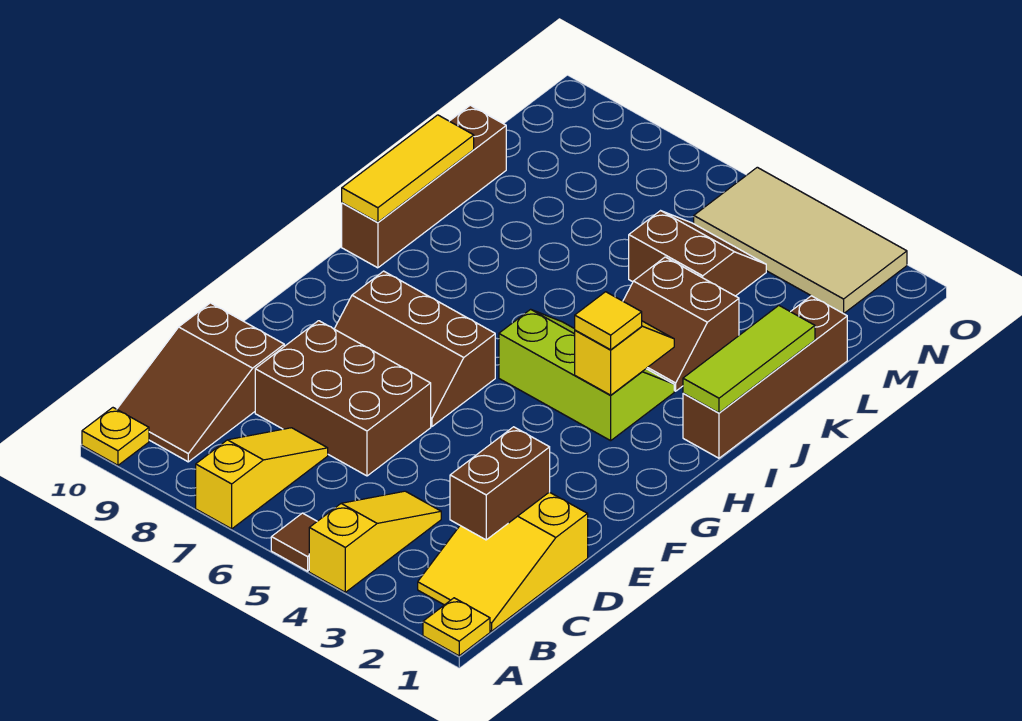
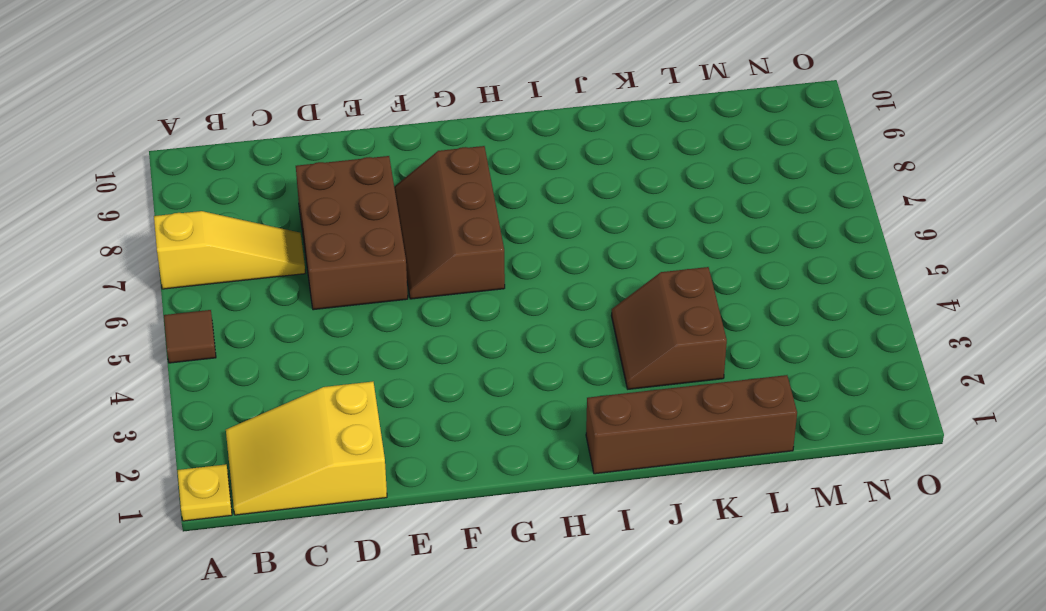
none -> yellow slope A4:C4 level 1 top A
none -> yellow plate A10 level 1
none -> brown slope B9:D10 level 1 top D

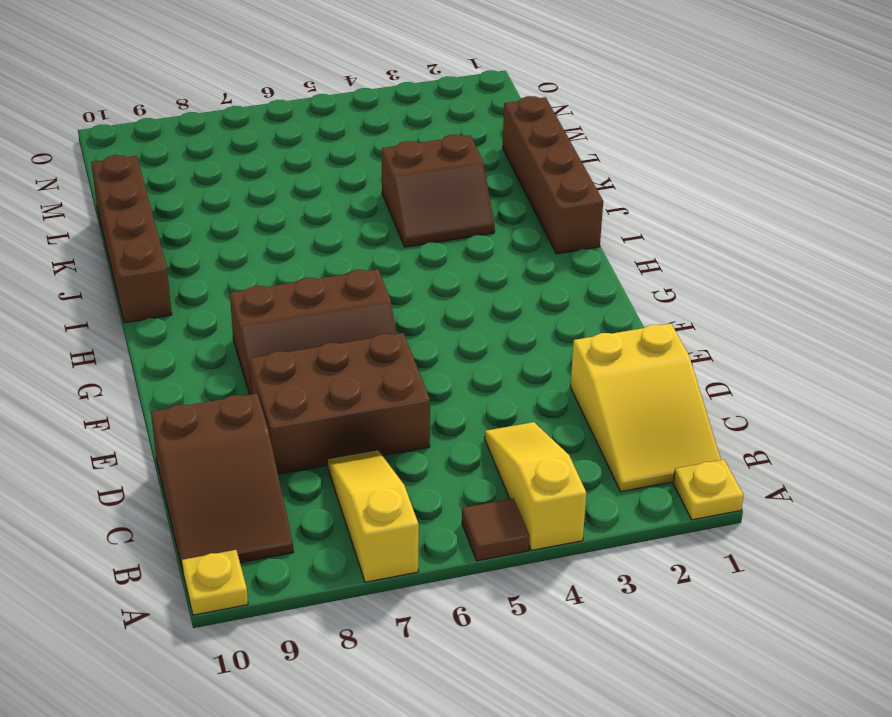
none -> lime slope H3:I5 level 1 top H
none -> brown slope L4:M5 level 1 top L
none -> tan tile N2:O5 level 1

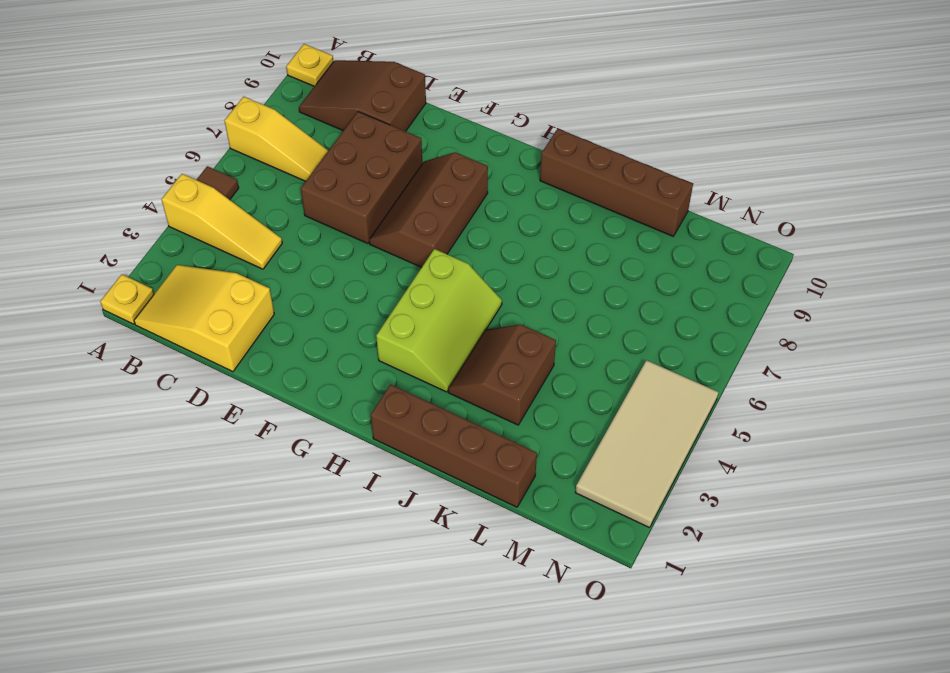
none -> brown slope L4:M5 level 1 top L
none -> brown brick C2:D2 level 2
none -> yellow slope H3:I3 level 2 top H

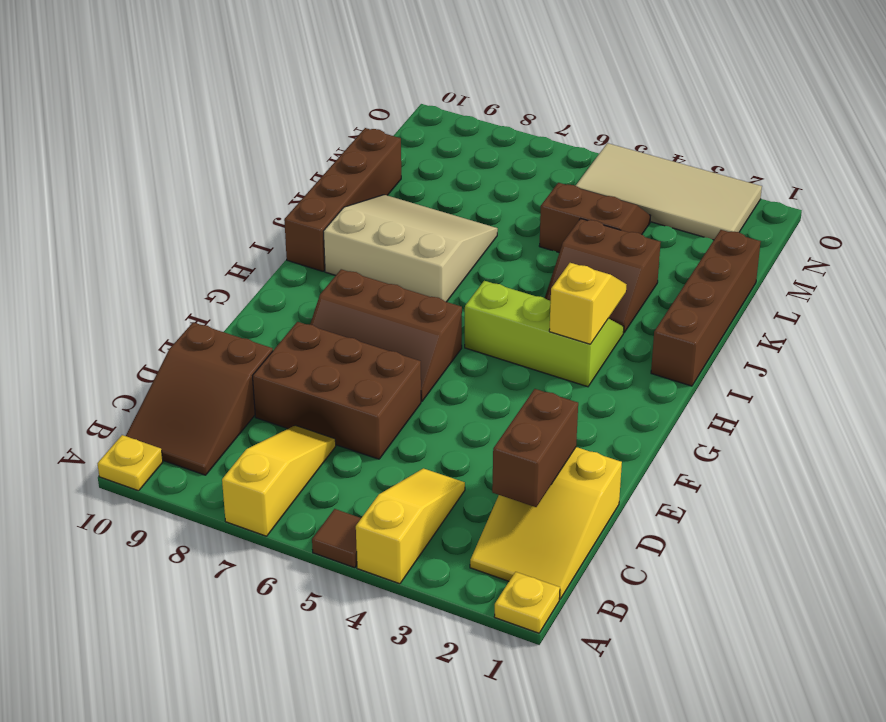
tan slope I7:K9 level 1 top I -> none
none -> lime tile I1:K1 level 2
none -> yellow tile I10:K10 level 2
none -> yellow tile H3 level 3

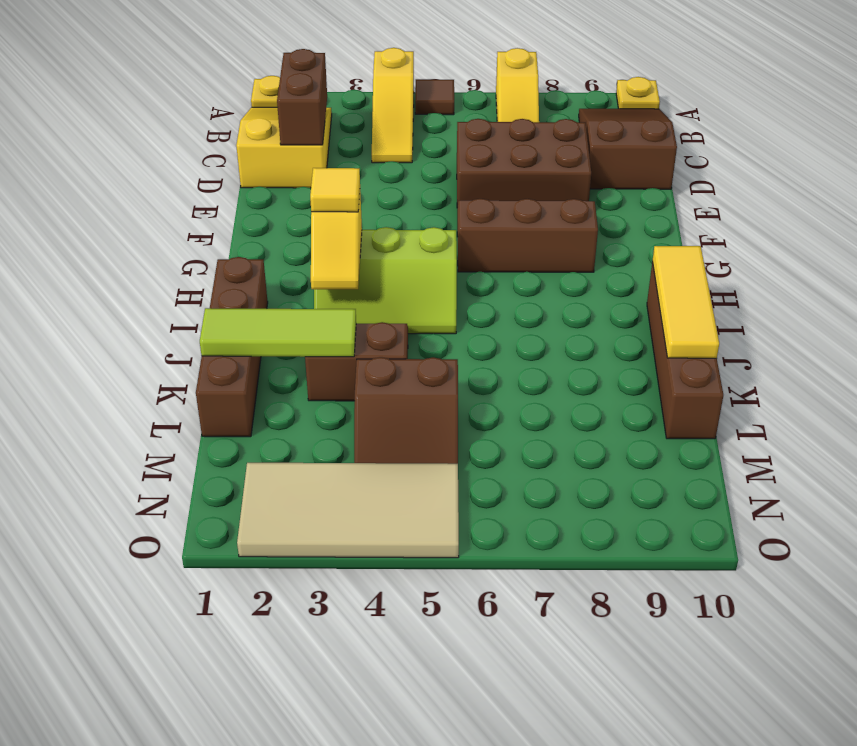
lime tile K1:K3 level 2 -> lime tile I1:K1 level 2

